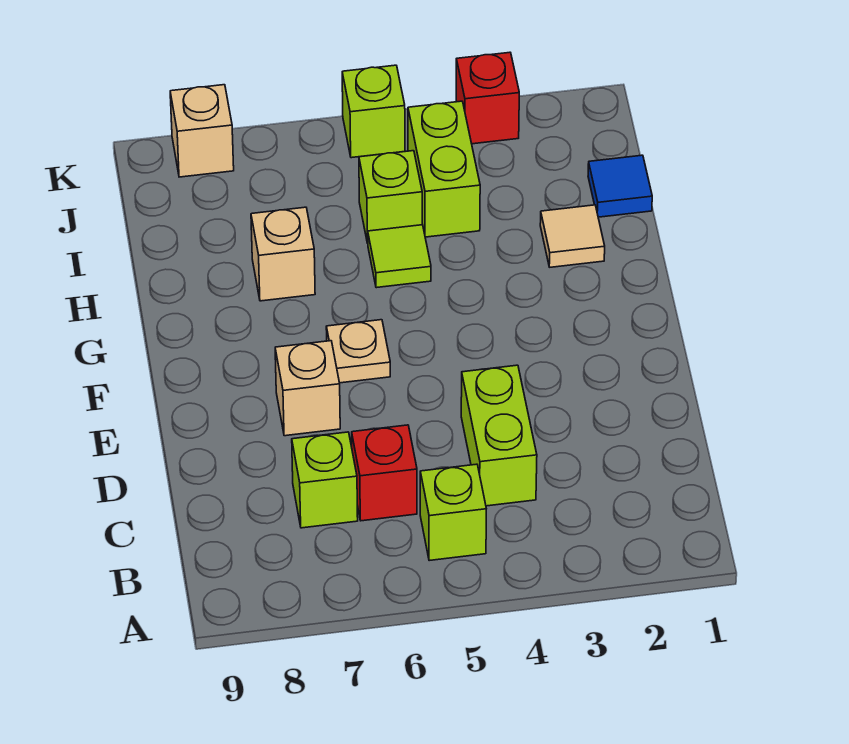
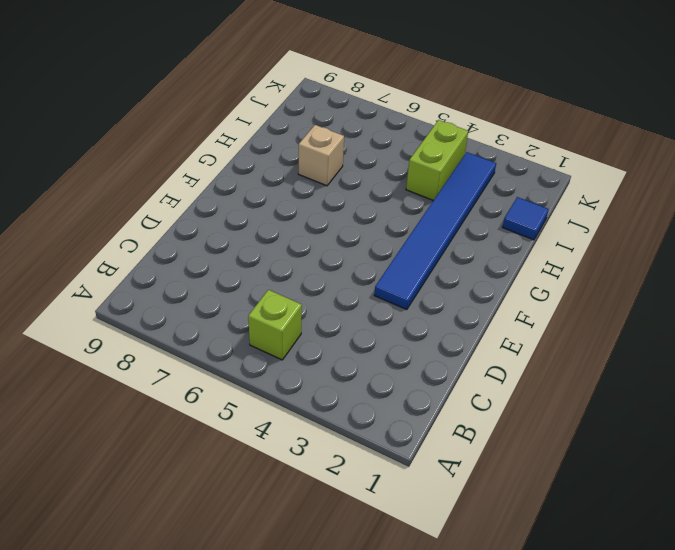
blue tile E3:J3 level 1 -> none
none -> lime brick C4:D4 level 1
none -> red brick C6 level 1
none -> lime brick C7 level 1

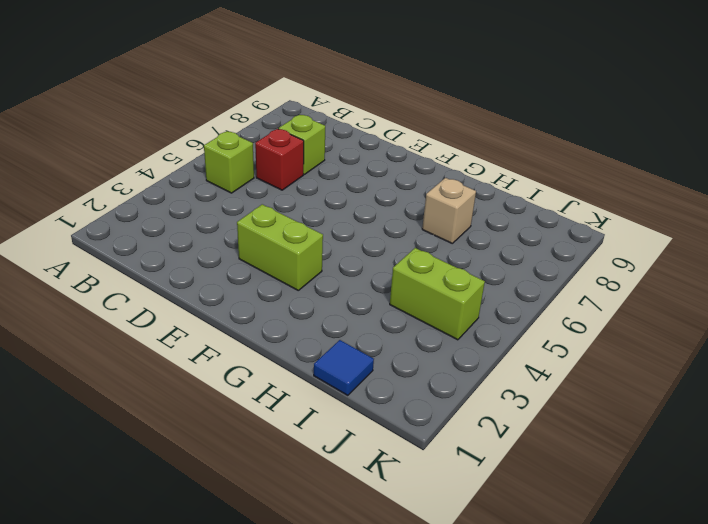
lime brick E3:F3 level 1 -> lime brick C4:D4 level 1
none -> tan brick E7 level 1
none -> tan plate F6 level 1
none -> tan tile H2 level 1

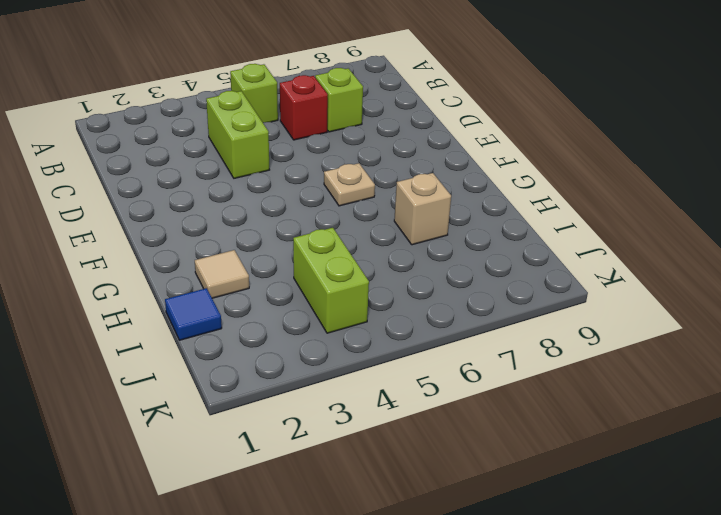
none -> tan brick E7 level 1
none -> lime tile H5 level 1
none -> lime brick I5 level 1

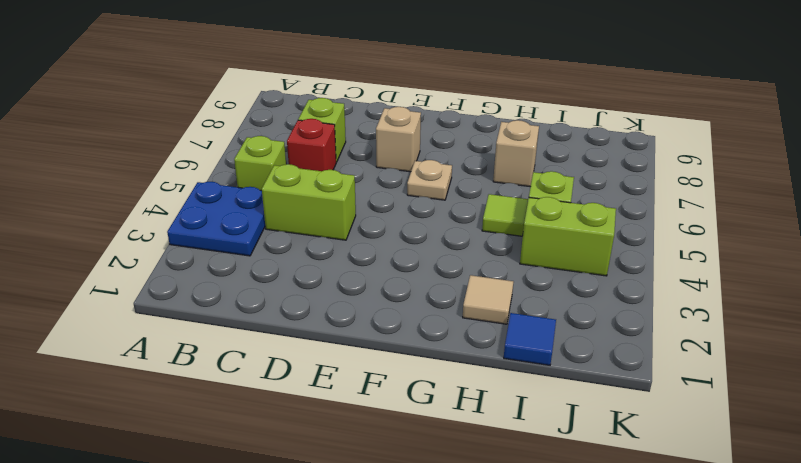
blue plate A3:B4 level 1 -> none
none -> red brick K3 level 1
none -> lime brick K5 level 1
none -> tan brick K8 level 1

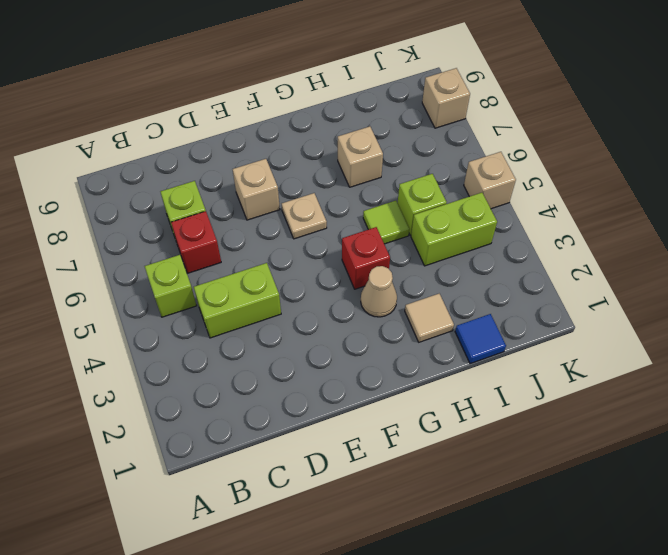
tan cone G3 level 1 -> none
red brick G4 level 1 -> red brick K3 level 1
tan brick K5 level 1 -> lime brick K5 level 1

